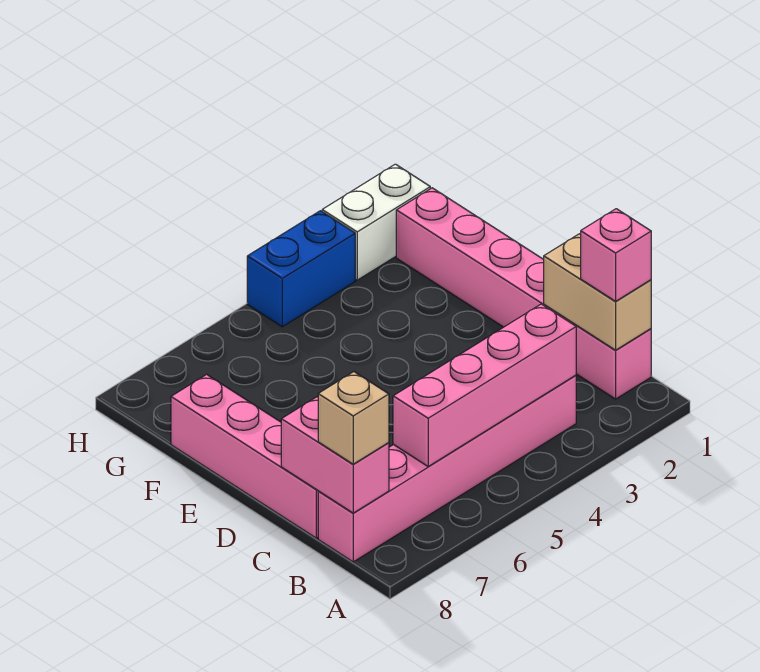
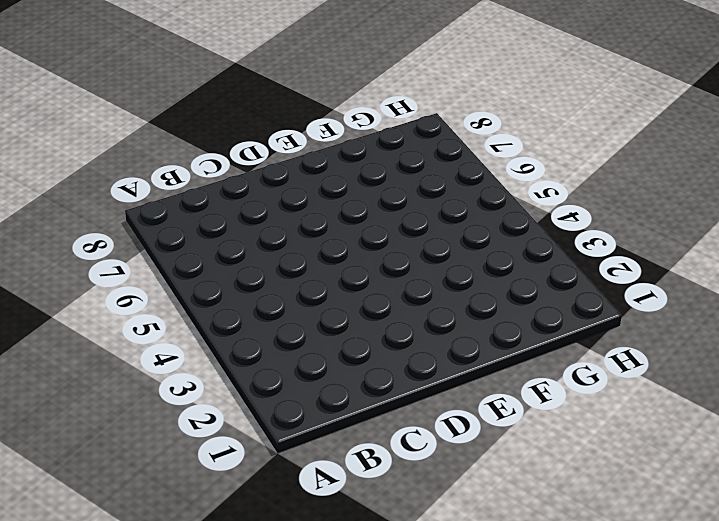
none -> pink brick B1:G1 level 1
none -> pink brick B3:B8 level 1

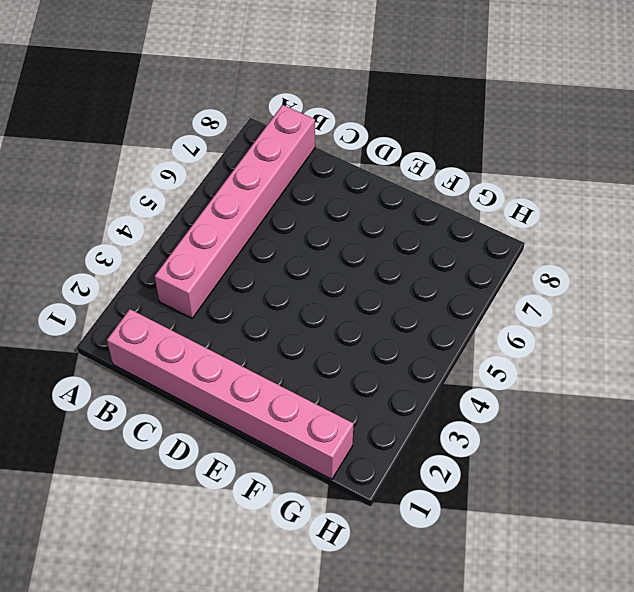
none -> pink brick C8:F8 level 1
none -> white brick H1:H2 level 1

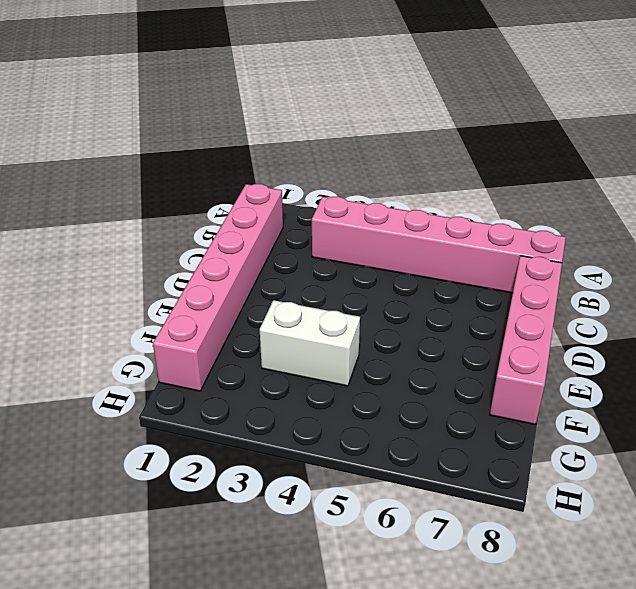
white brick F3:F4 level 1 -> white brick H1:H2 level 1
none -> blue brick H3:H4 level 1
none -> tan brick B1:C1 level 2

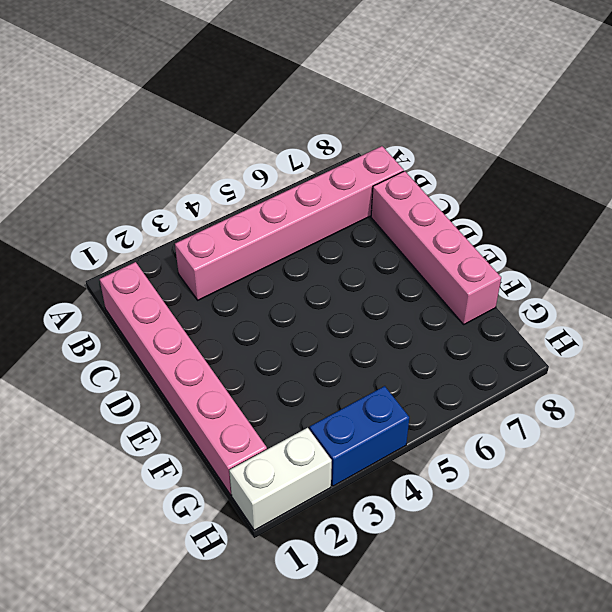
none -> tan brick B1:C1 level 2
none -> pink brick B3:B6 level 2

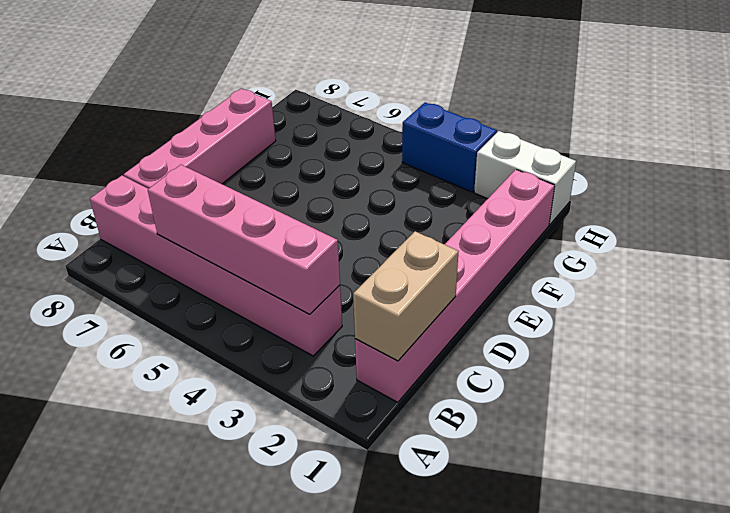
none -> pink brick B8:C8 level 2
none -> pink brick B1 level 3

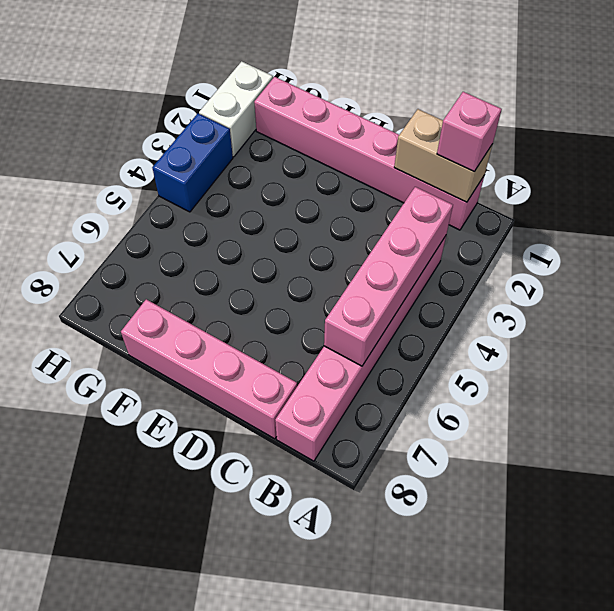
none -> pink brick B8:C8 level 2
none -> tan brick B8 level 3

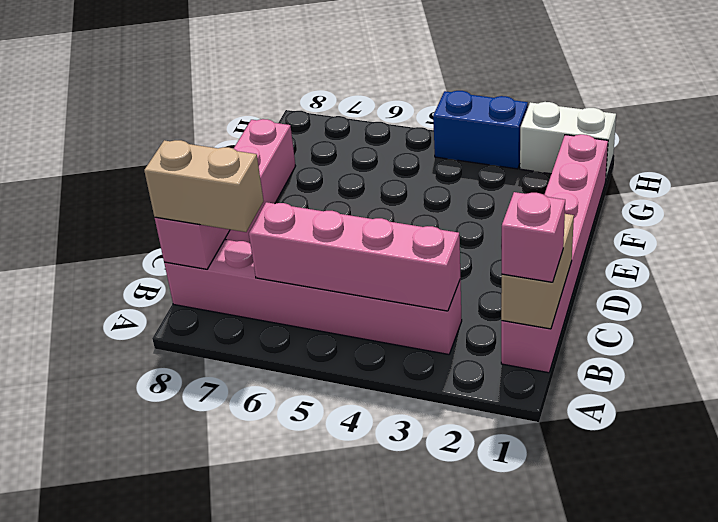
tan brick B7:B8 level 3 -> tan brick B8 level 3

